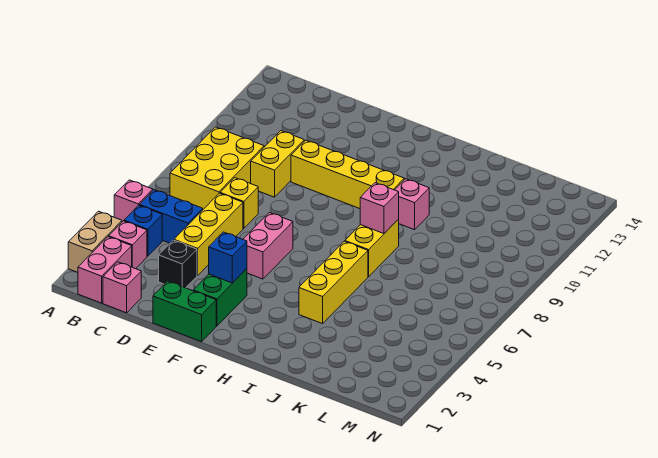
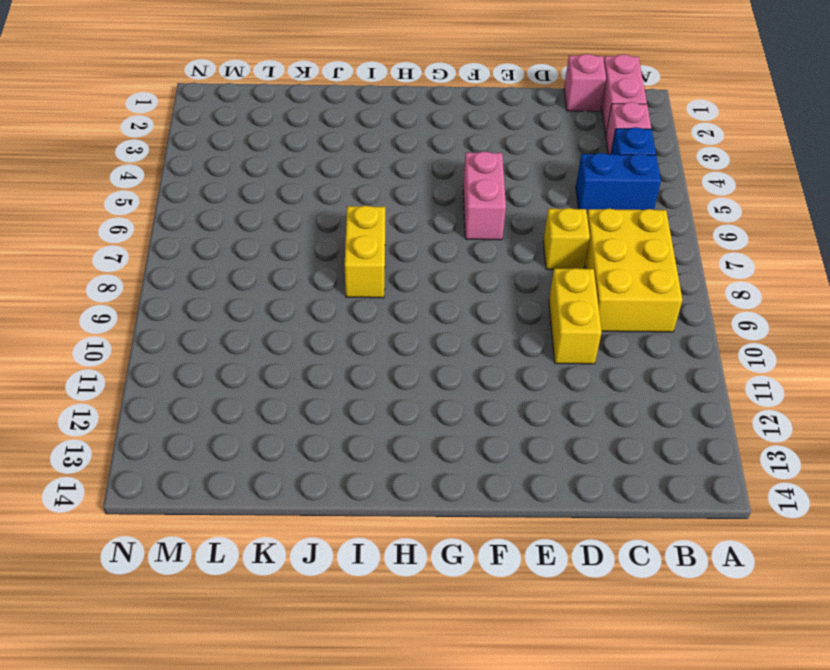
none -> tan brick A2:A3 level 1
none -> pink brick A5 level 1
none -> black brick D3 level 1

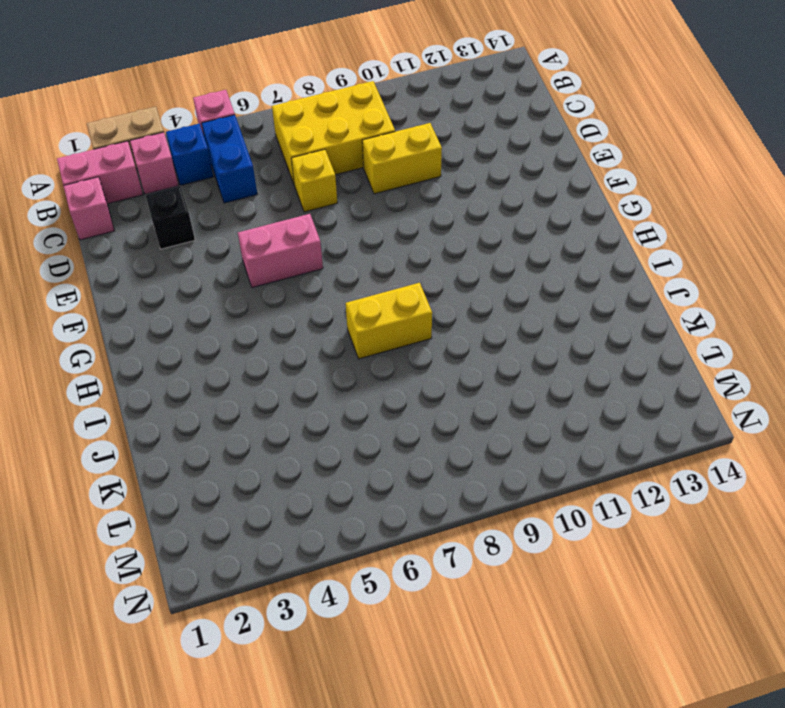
none -> yellow brick D4:D6 level 1
none -> green brick E1:F1 level 1
none -> yellow brick E10:H10 level 1

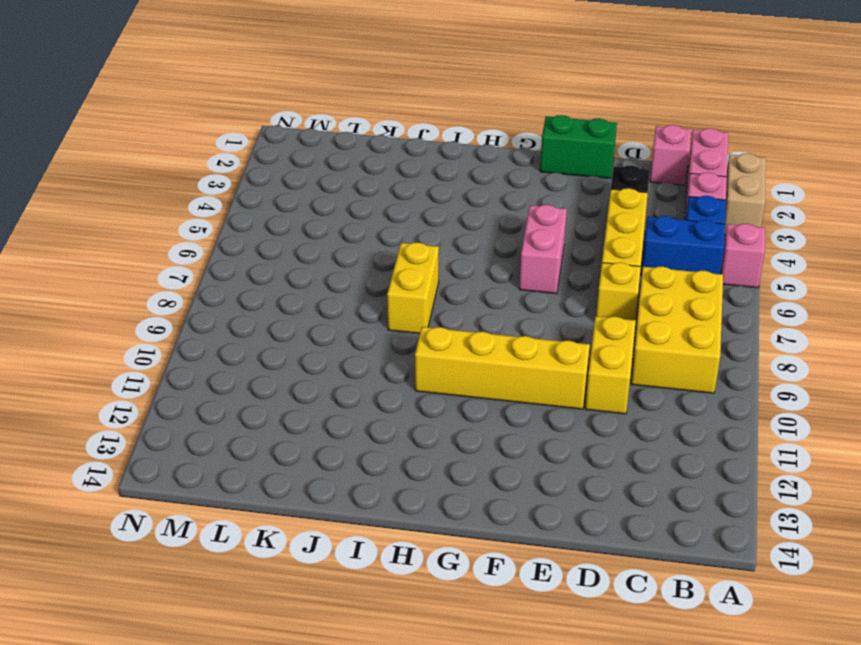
none -> green brick F2:F3 level 1
none -> yellow brick I4:I6 level 1
none -> pink brick I10 level 1

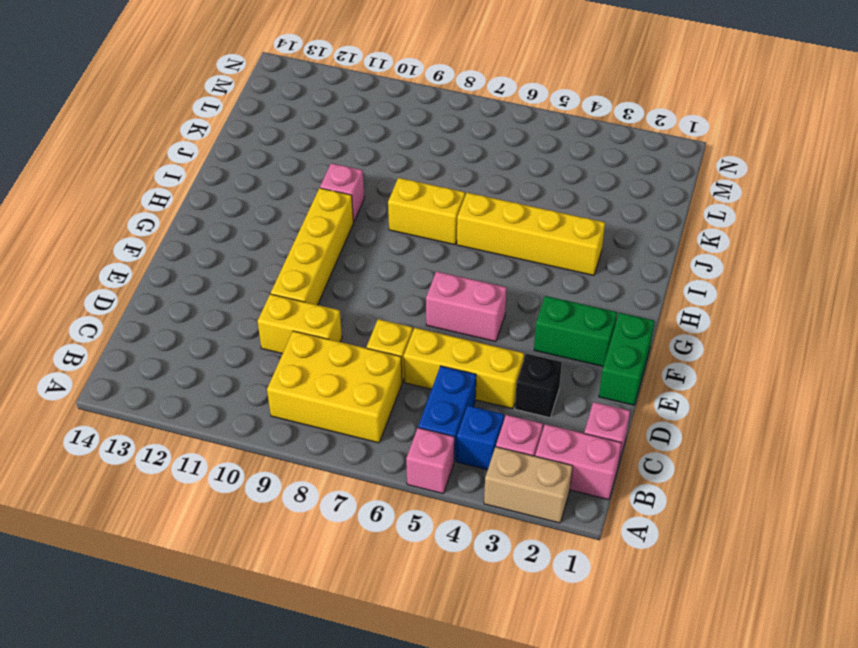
yellow brick I3:I6 level 1 -> yellow brick I4:I6 level 1
none -> blue brick F3 level 2
none -> pink brick I8 level 2

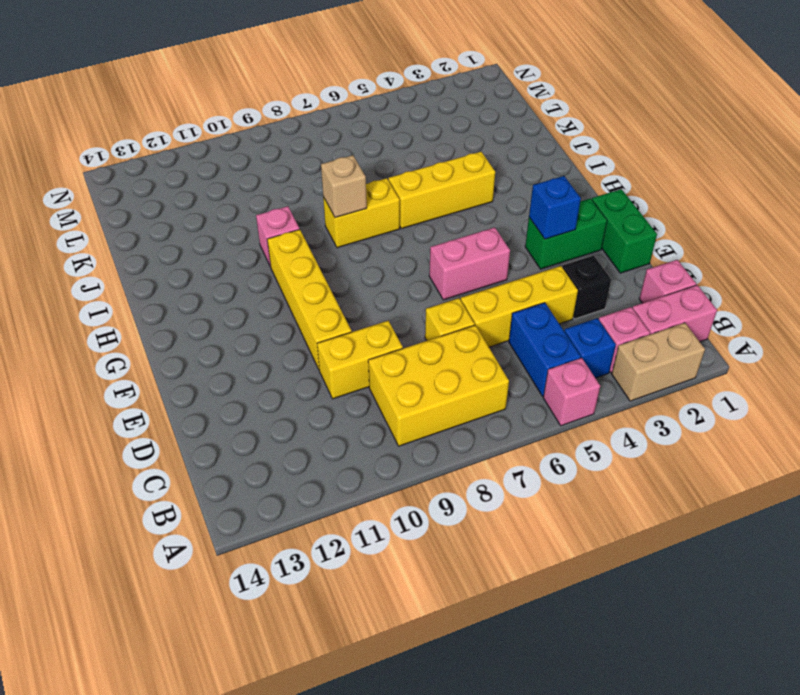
tan brick I8 level 2 -> pink brick I8 level 2

